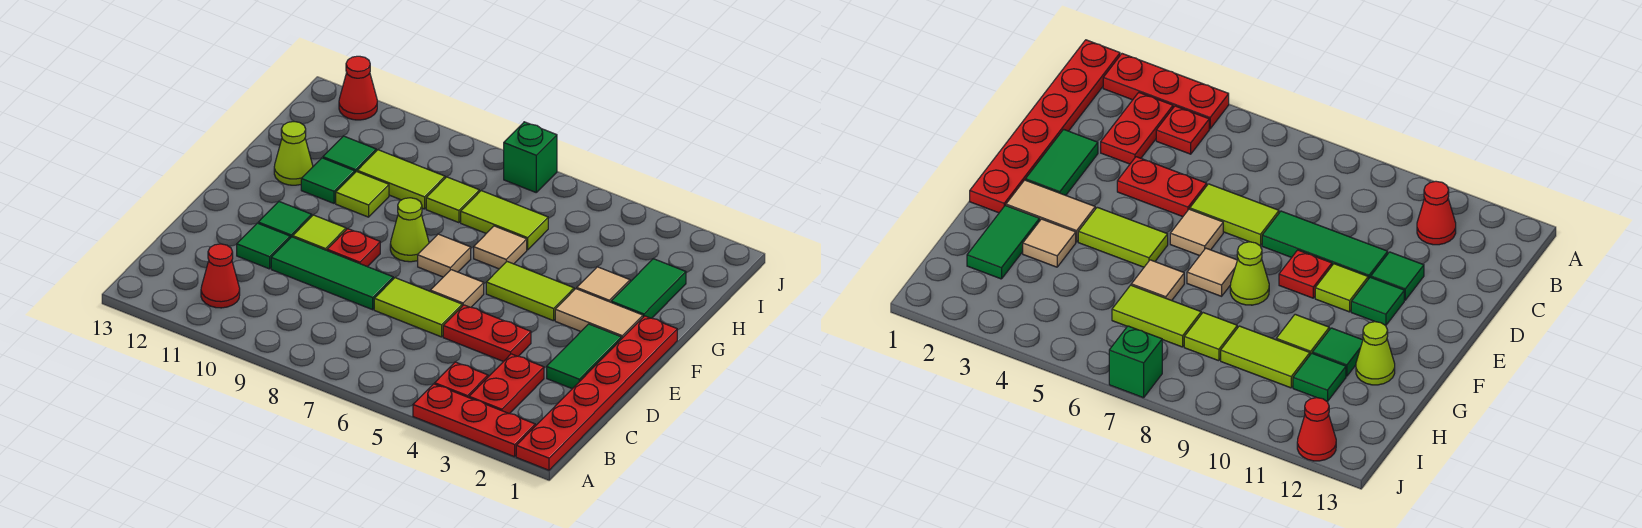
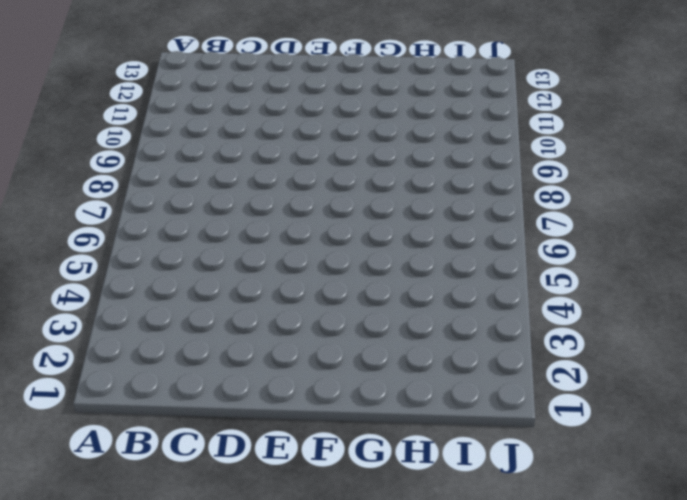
none -> red plate A1:F1 level 1
none -> red plate A2:A4 level 1
none -> red plate B3:C3 level 1
none -> red plate B4 level 1

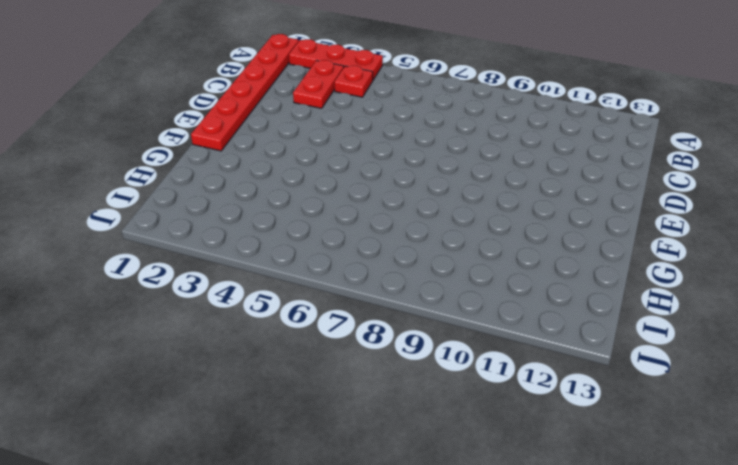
none -> red cone B11 level 1
none -> green tile D2:E2 level 1
none -> red plate D4:D5 level 1
none -> lime tile D6:D7 level 1

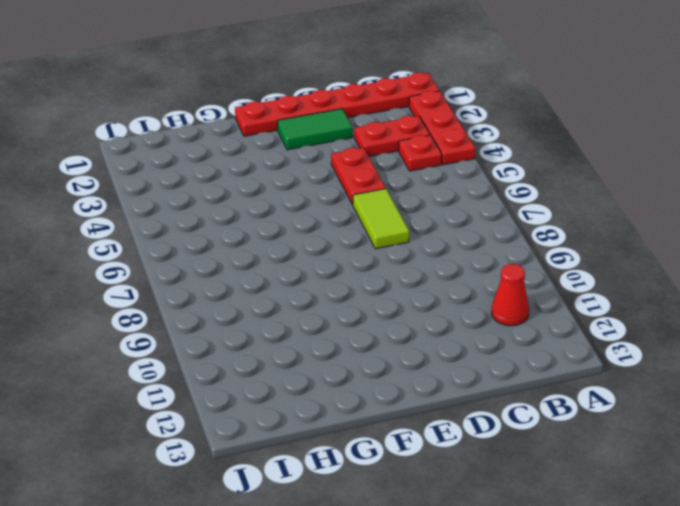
none -> green tile D8:D10 level 1
none -> green tile D11 level 1
none -> tan tile E6 level 1
none -> red plate E9 level 1

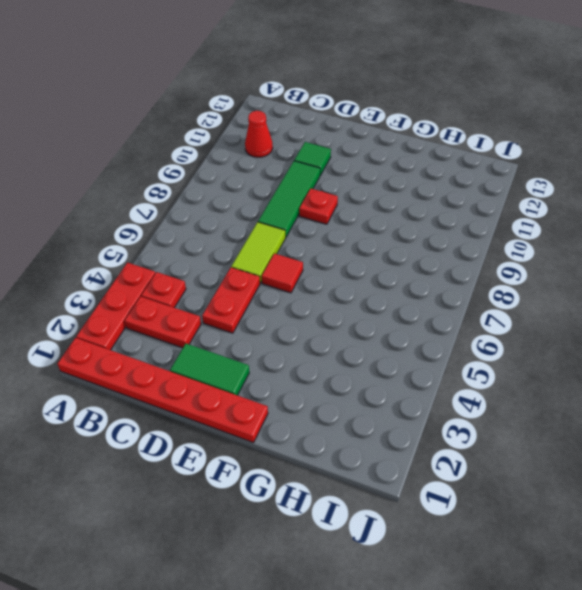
red tile E6 level 1 -> tan tile E6 level 1
none -> lime tile E10 level 1
none -> green tile E11 level 1
none -> tan tile F2:F3 level 1
none -> lime tile F4:F5 level 1

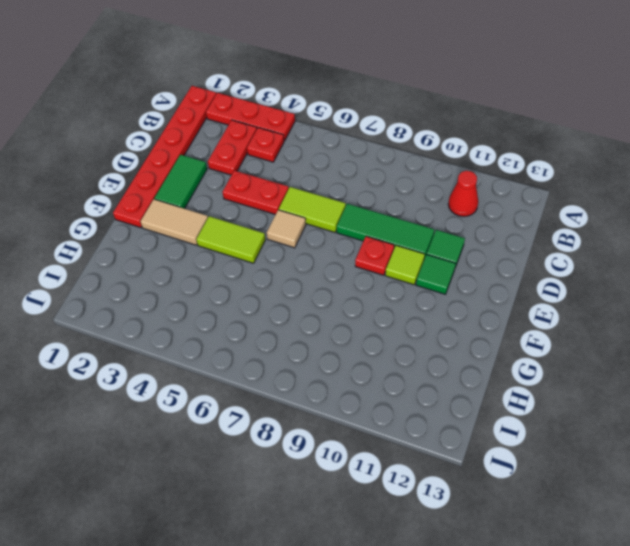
none -> tan tile F7 level 1
none -> lime cone F8 level 1
none -> green tile G2:H2 level 1
none -> tan tile G3 level 1

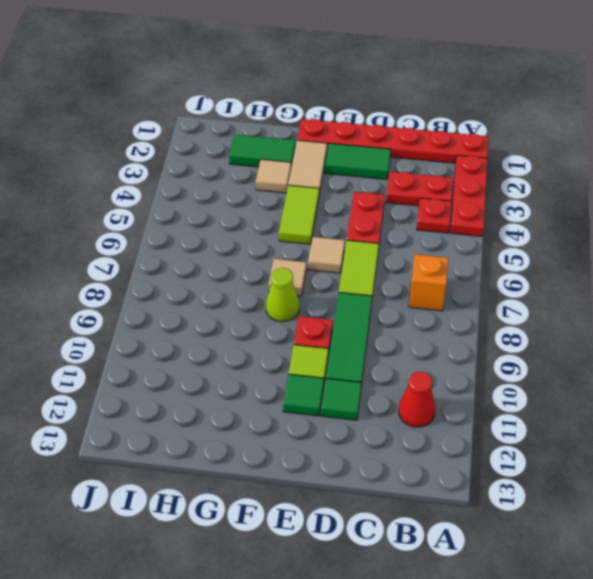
orange brick B7 level 1 -> none
none -> tan tile G6 level 1
none -> lime tile G10 level 1
none -> green tile G11 level 1
none -> lime cone G12 level 1

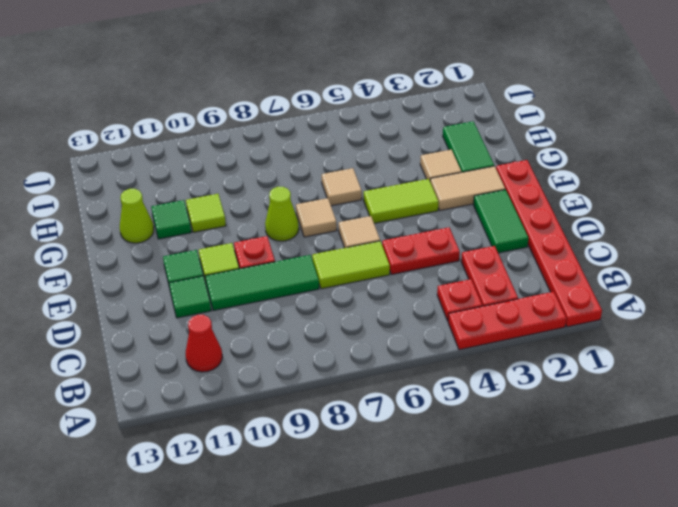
none -> lime tile H6:H7 level 1
none -> lime tile H8 level 1
none -> lime tile H9:H10 level 1
none -> green tile H11 level 1

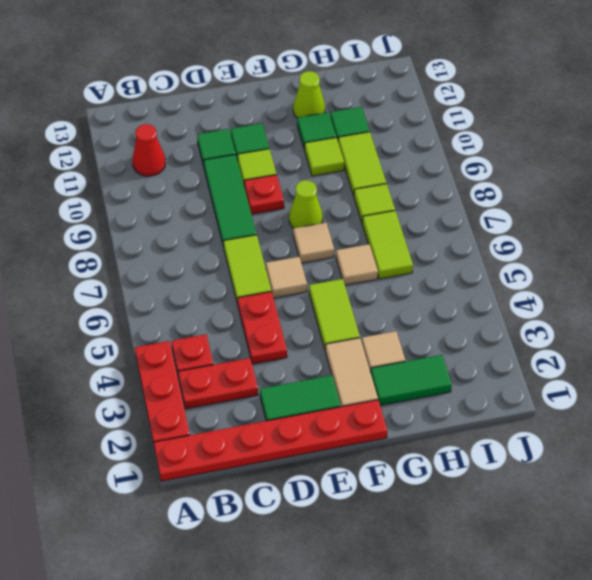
none -> green brick J7 level 1
none -> red cone J12 level 1

